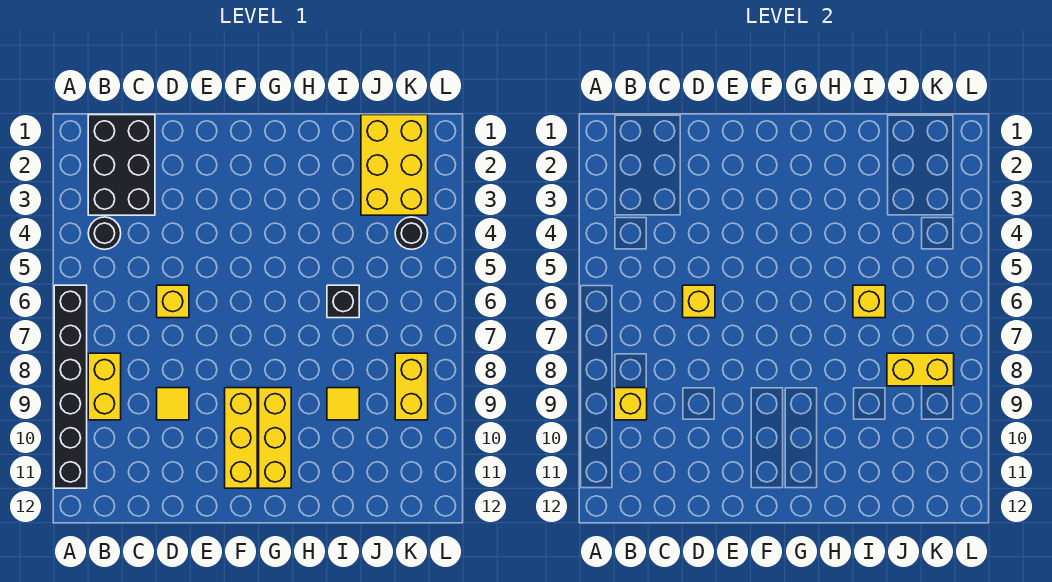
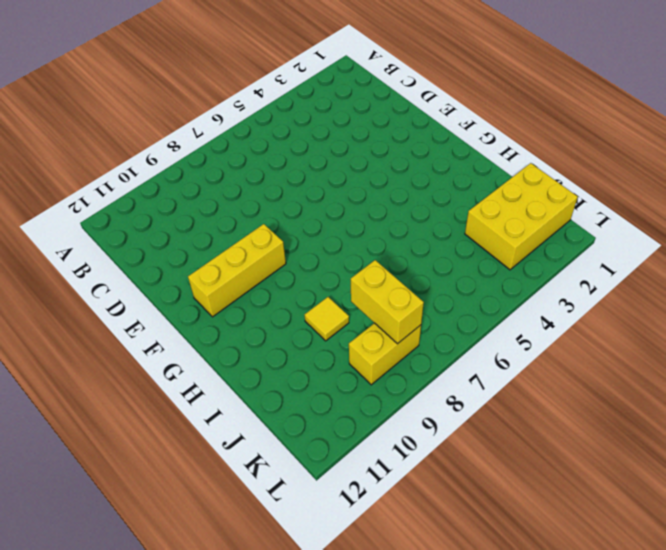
none -> black brick A6:A11 level 1
none -> black brick B1:C3 level 1
none -> black round brick B4 level 1

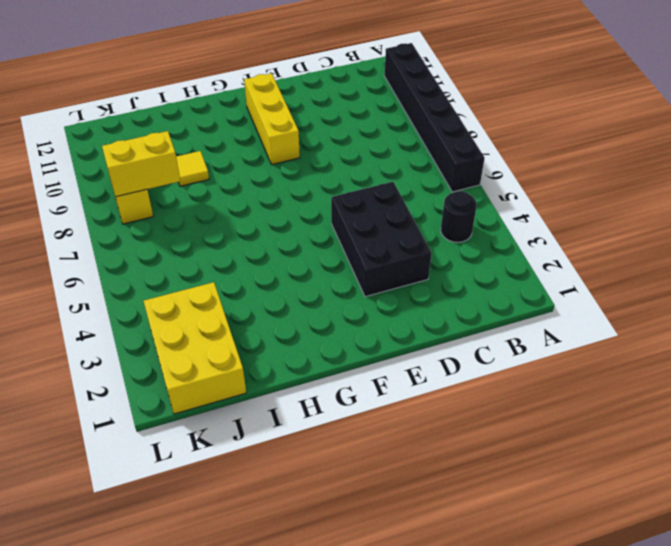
black brick D3:E5 level 1 -> black brick B1:C3 level 1
none -> yellow brick B8:B9 level 1
none -> yellow brick D6 level 1
none -> yellow tile D9 level 1

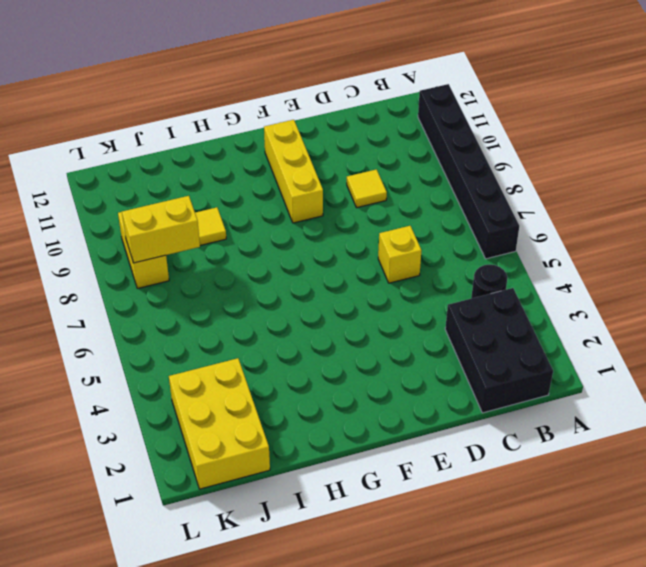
none -> yellow brick B8:B9 level 1
none -> yellow brick G9:G11 level 1
none -> black brick I6 level 1

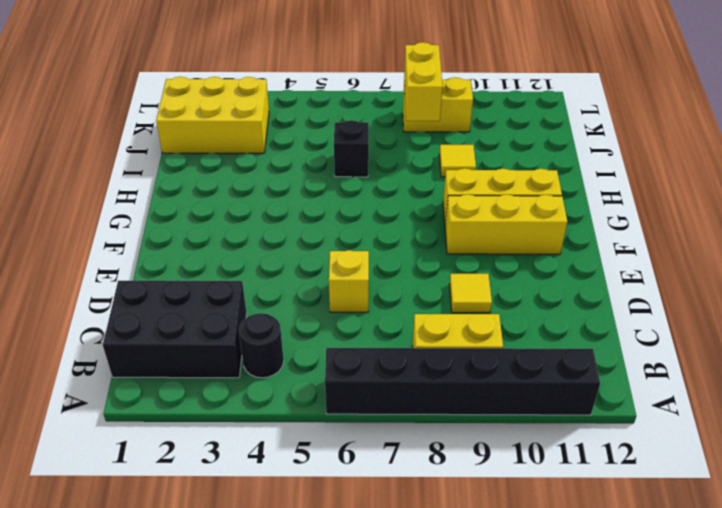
none -> black round brick K4 level 1
none -> yellow brick B9 level 2
none -> yellow brick D6 level 2

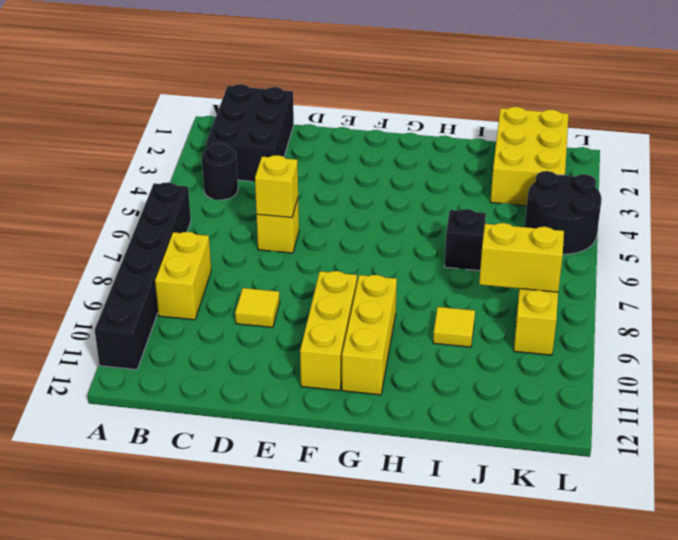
black round brick K4:L5 level 1 -> black round brick K4 level 1
none -> yellow brick B9 level 2
none -> yellow brick I6 level 2

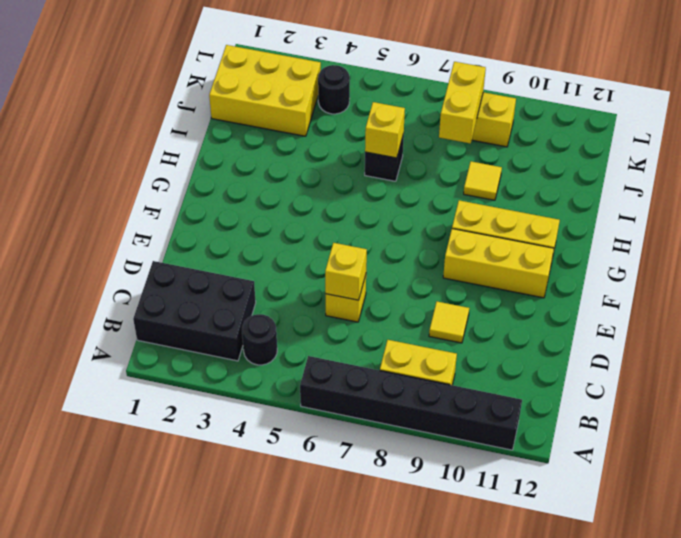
none -> yellow brick B9 level 2

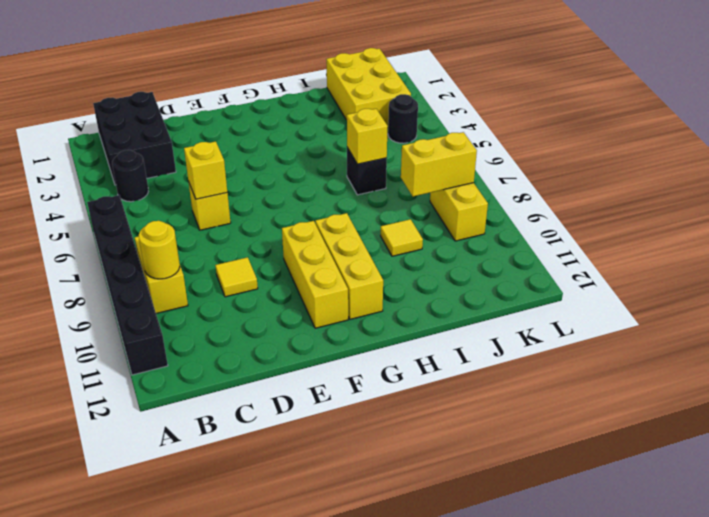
yellow round brick B9 level 2 -> yellow brick B9 level 2

